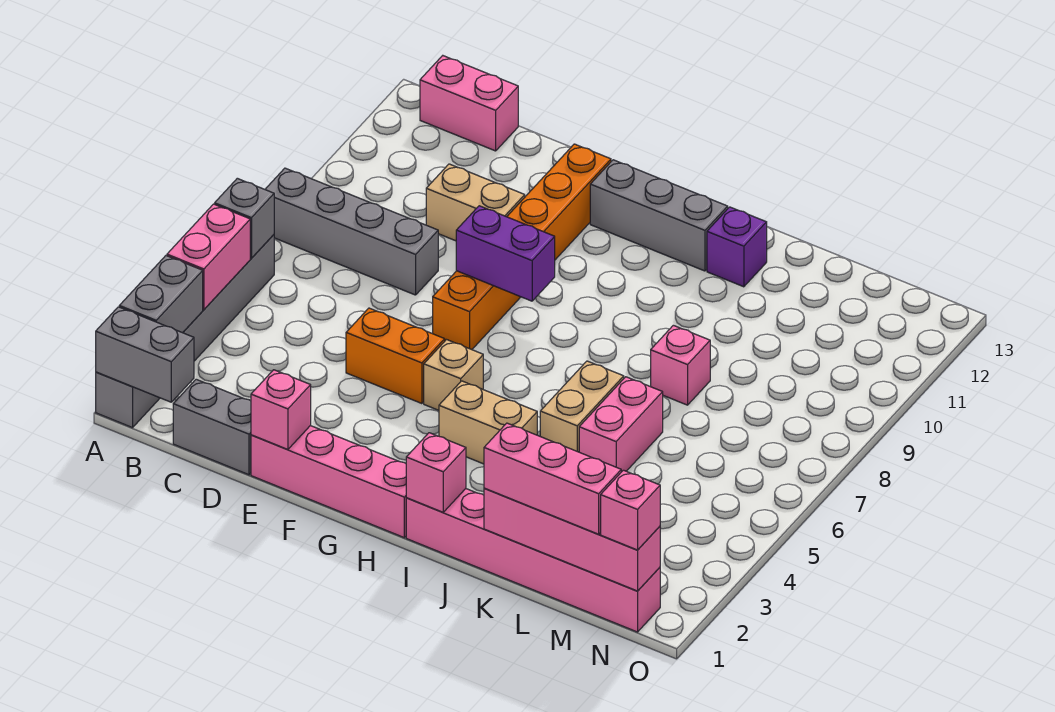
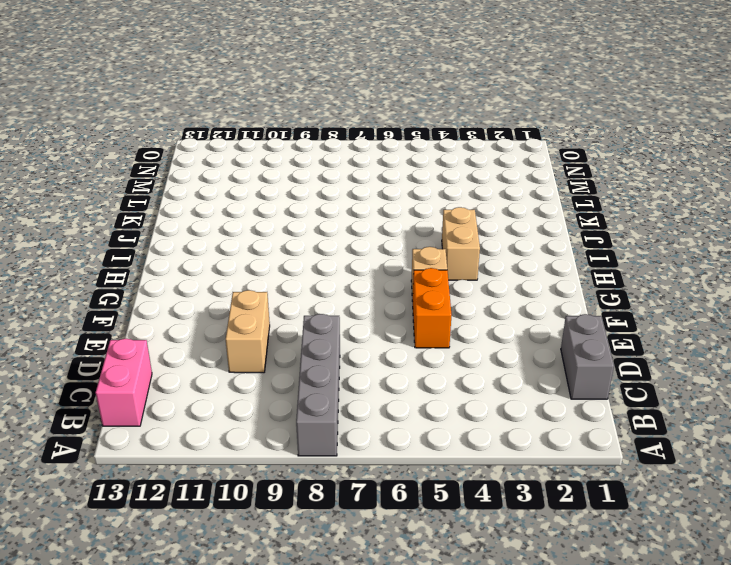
none -> grey brick A1:A6 level 1
none -> pink brick E1:H1 level 1
none -> orange brick F7:F12 level 1

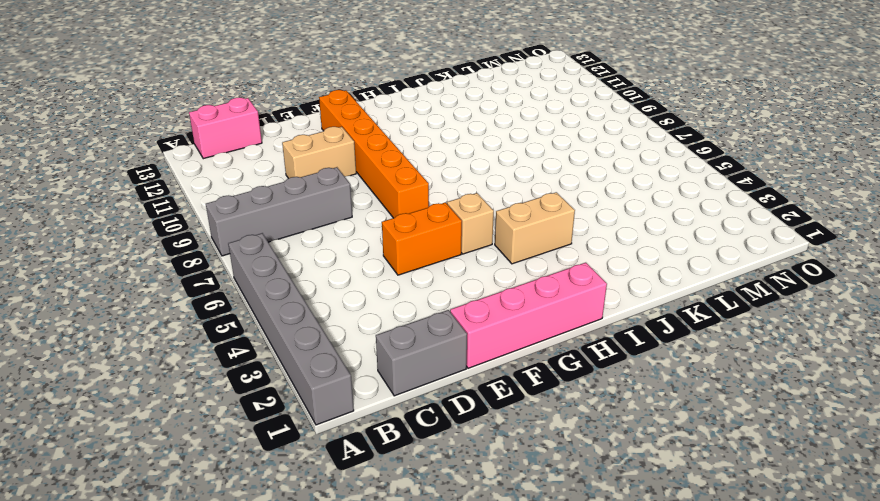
none -> grey brick G12:I12 level 1
none -> pink brick I1:N1 level 1
none -> tan brick J5:J6 level 1

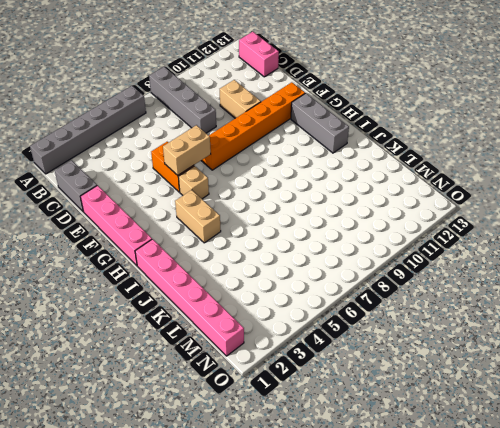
tan brick F5:F6 level 2 -> tan brick J5:J6 level 1
none -> purple brick J12 level 1
none -> pink brick K5:K6 level 1
none -> pink brick K8 level 1

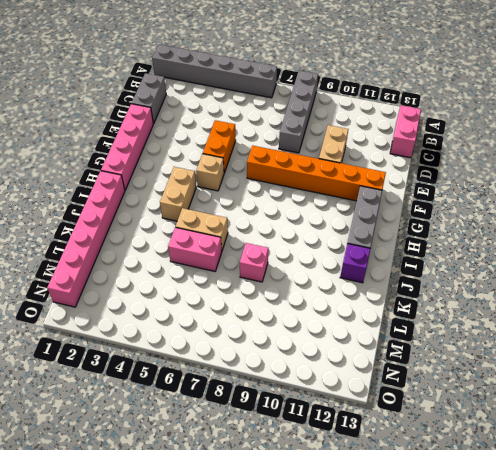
none -> grey brick A1:B1 level 2
none -> grey brick A2:A3 level 2
none -> pink brick A4:A5 level 2

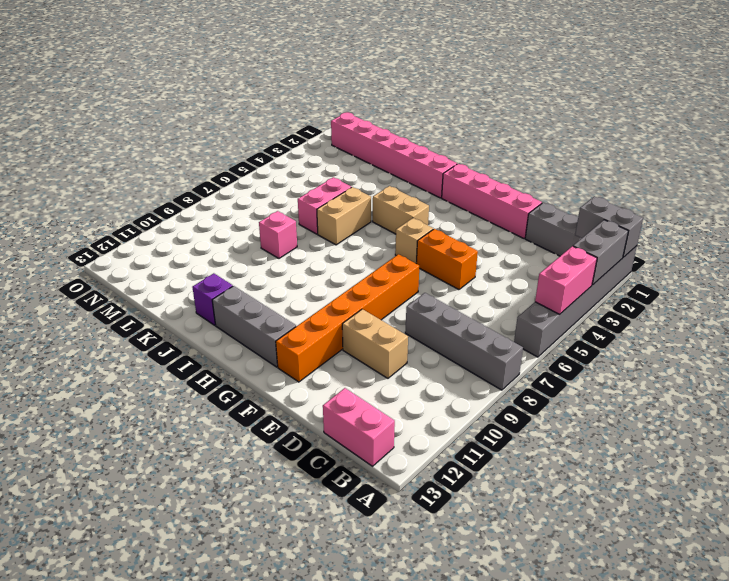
none -> grey brick A6 level 2
none -> pink brick E1 level 2
none -> purple brick F8:G8 level 2

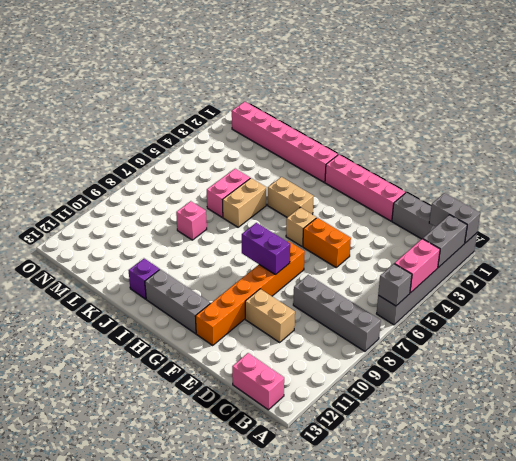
none -> pink brick E1 level 2
none -> pink brick I1 level 2
none -> pink brick K1:N1 level 2

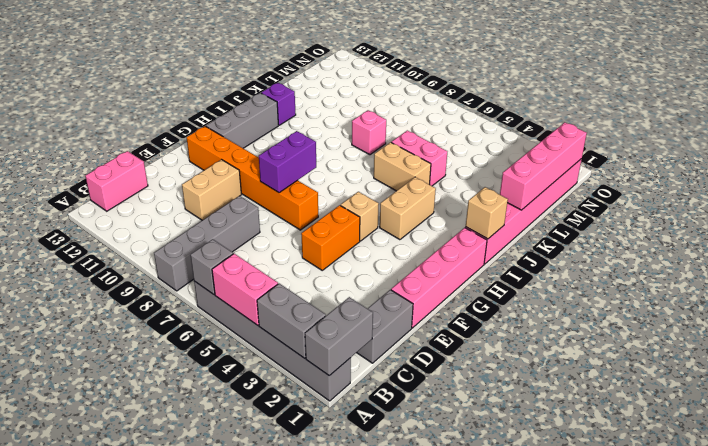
tan brick I1 level 2 -> pink brick I1 level 2
none -> pink brick E1 level 2
none -> pink brick K1:M1 level 3
none -> pink brick N1 level 3

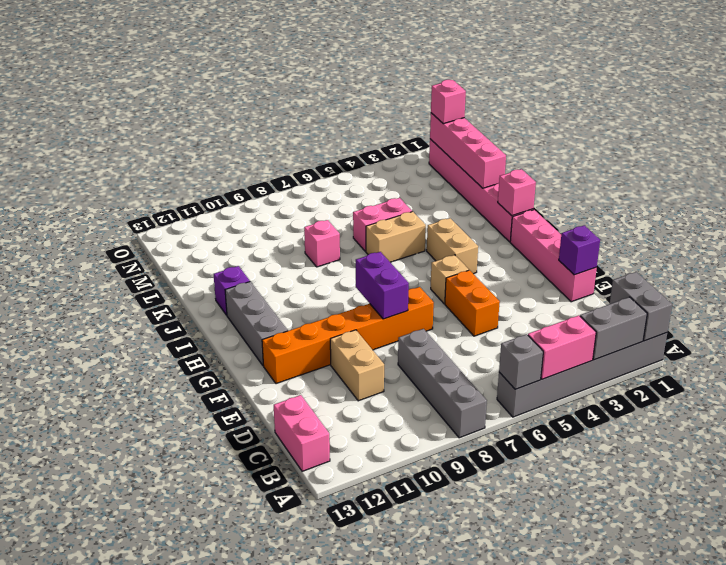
purple brick E1 level 2 -> pink brick E1 level 2
none -> grey brick C1:D1 level 1
none -> pink brick K1:M1 level 3

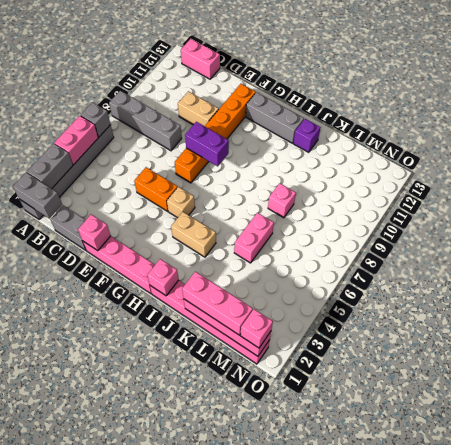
none -> tan brick J5:J6 level 1

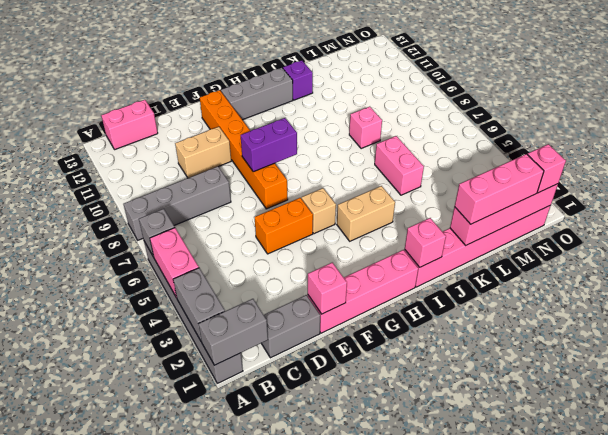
none -> tan brick J5:J6 level 1

